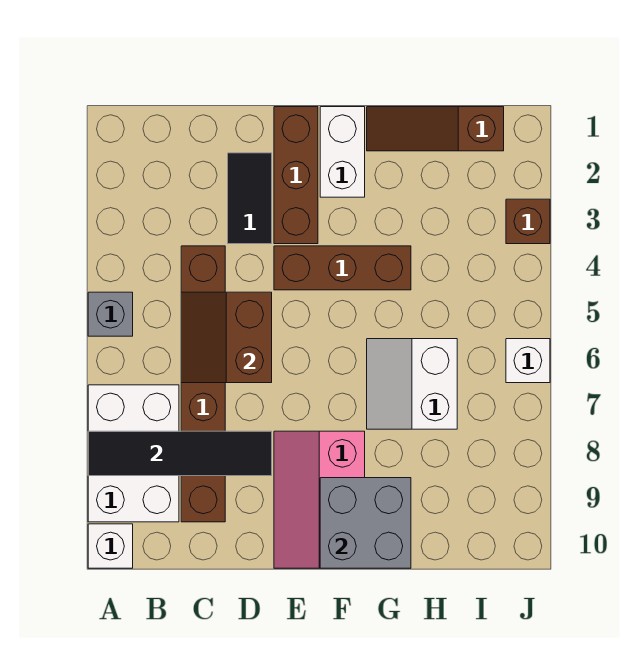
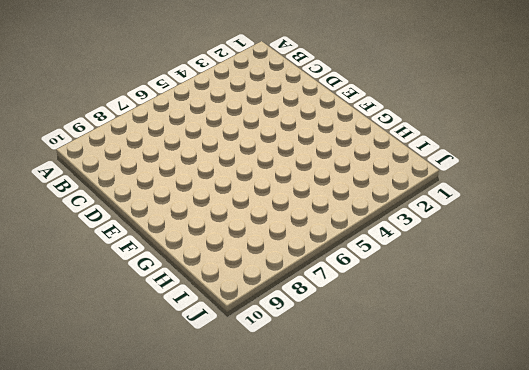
none -> grey brick A5 level 1
none -> white brick A7:B9 level 1
none -> white brick A10 level 1

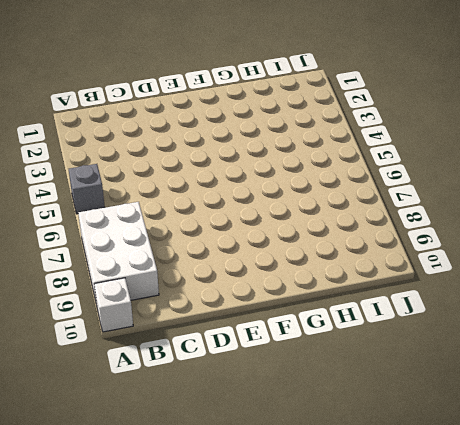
none -> brown brick C4:C9 level 1
none -> black tile D2:D3 level 1
none -> brown brick E1:E3 level 1

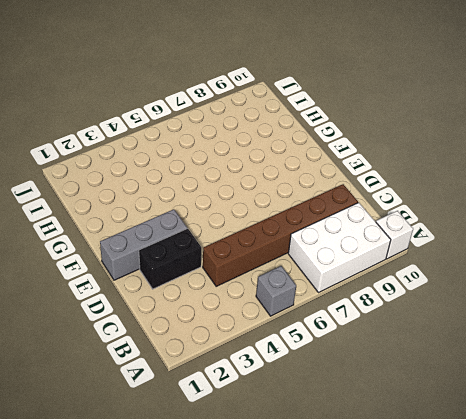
black brick D2:D3 level 1 -> black tile D2:D3 level 1
grey brick E1:E3 level 1 -> brown brick E1:E3 level 1
none -> brown brick E4:G4 level 1
none -> pink slope E8:F10 level 1 top F
none -> white brick F1:F2 level 1

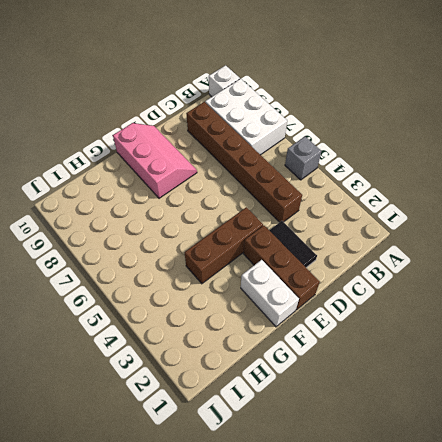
none -> brown slope G1:I1 level 1 top I
none -> white slope G6:H7 level 1 top H
none -> brown brick J3 level 1

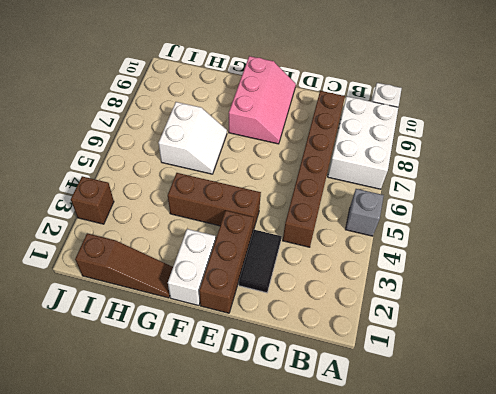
none -> white brick J6 level 1
none -> black tile A8:D8 level 2
none -> brown slope C5:D6 level 2 top D

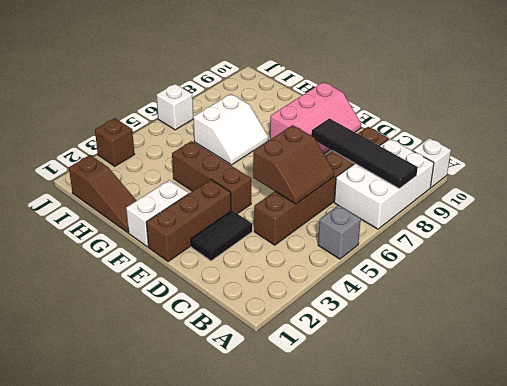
none -> grey brick F9:G10 level 2

